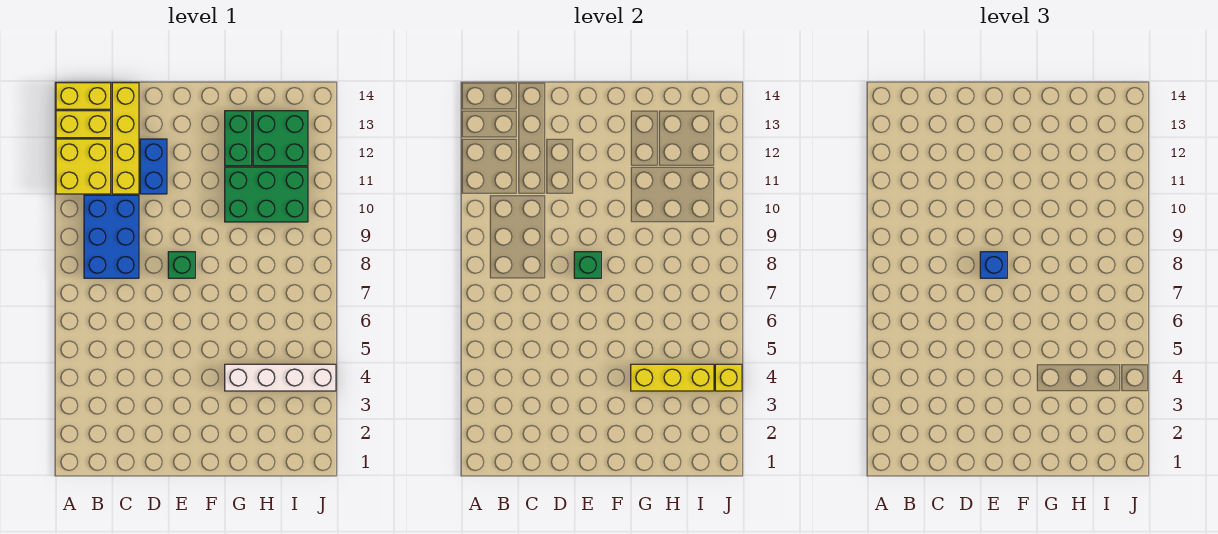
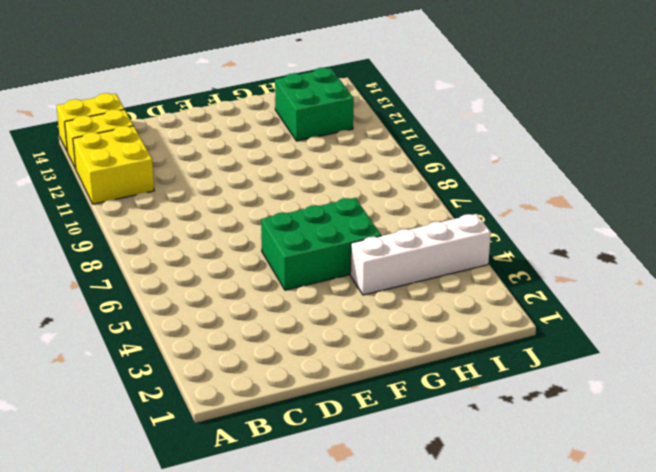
green brick E5:G6 level 1 -> green brick G10:I11 level 1
none -> blue brick B8:C10 level 1
none -> yellow brick C11:C14 level 1
none -> blue brick D11:D12 level 1

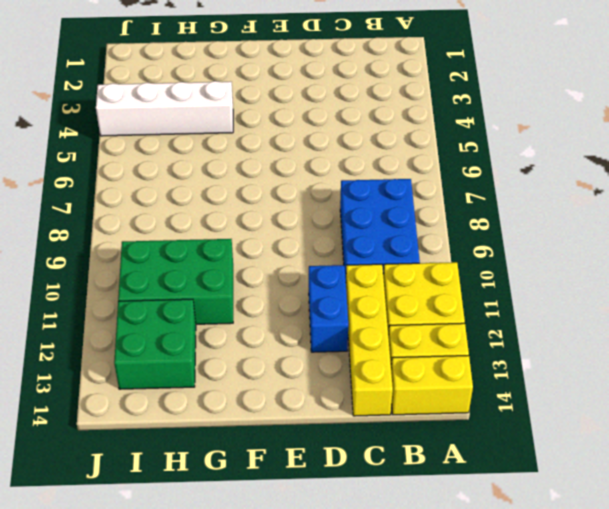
none -> green brick E8 level 1
none -> green brick G12:G13 level 1
none -> green brick E8 level 2

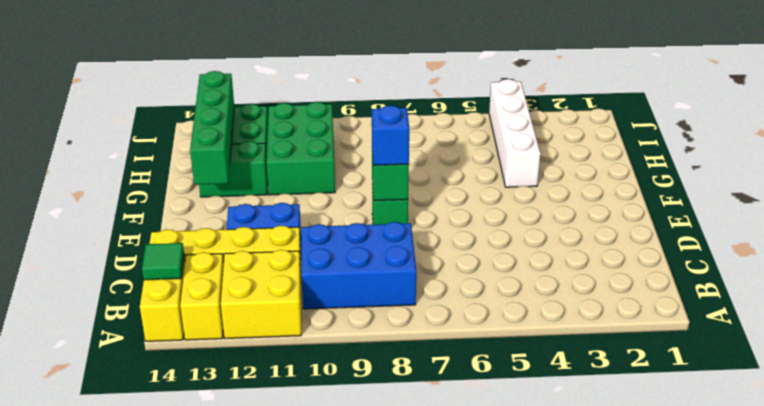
green tile B14 level 2 -> none
green brick F13:I13 level 2 -> none
none -> yellow brick G4:I4 level 2
none -> yellow brick J4 level 2

